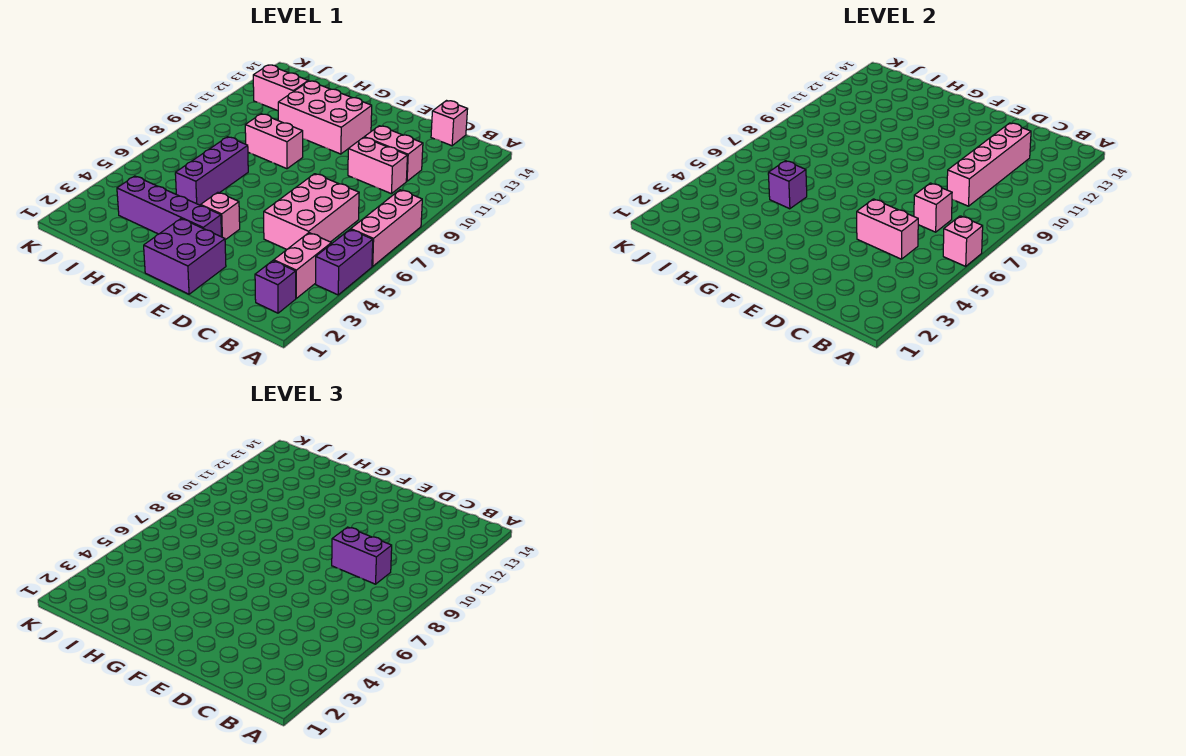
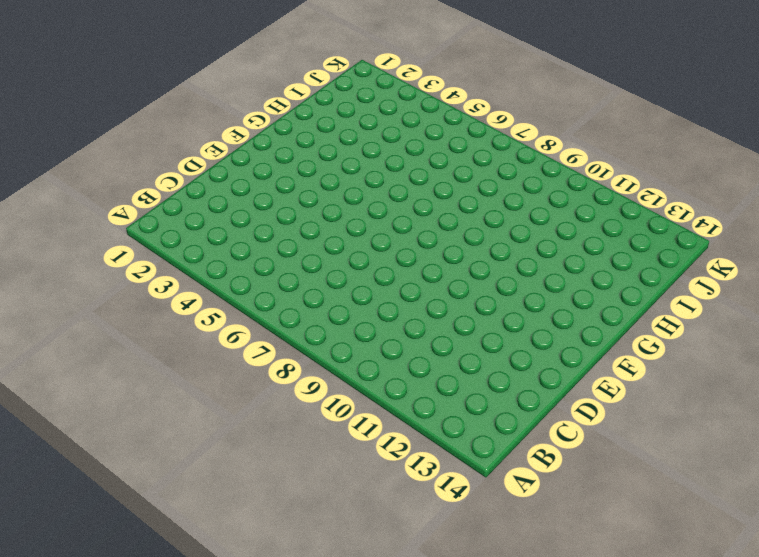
none -> purple brick A4:A5 level 1
none -> pink brick A6:A8 level 1
none -> purple brick B2 level 1

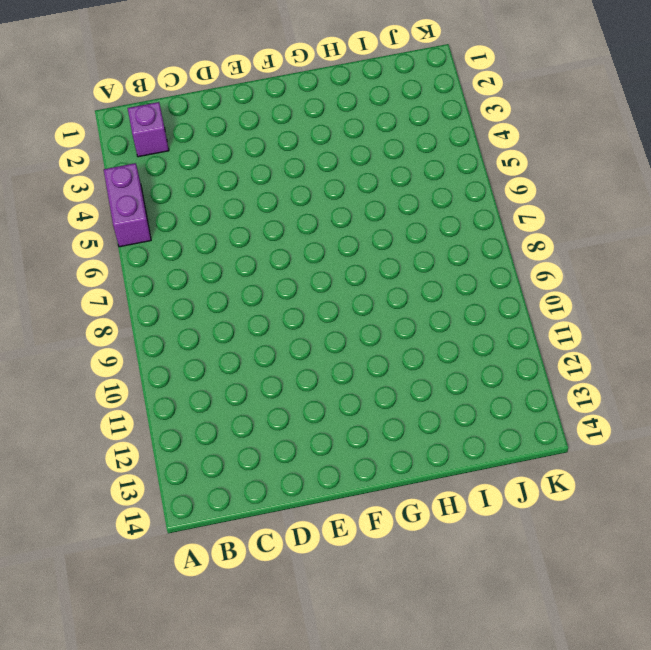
none -> pink brick A6:A8 level 1
none -> pink brick B3:B4 level 1
none -> pink brick C5:D7 level 1

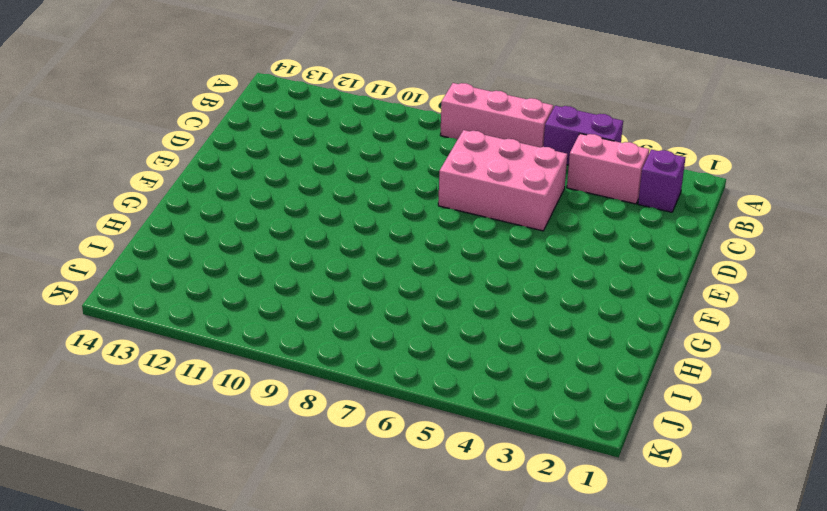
none -> pink brick C10:D10 level 1
none -> pink brick C11:D11 level 1
none -> pink brick C14 level 1

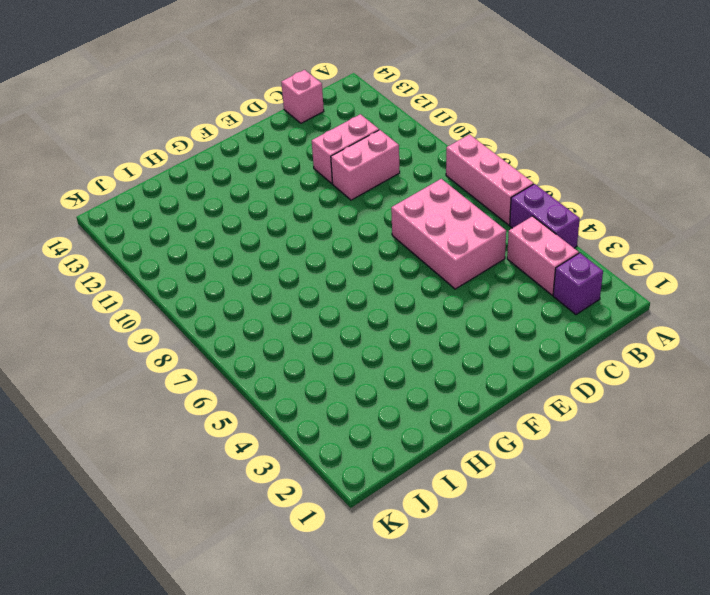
none -> purple brick E1:F2 level 1
none -> purple brick F3:I3 level 1
none -> pink brick F4 level 1

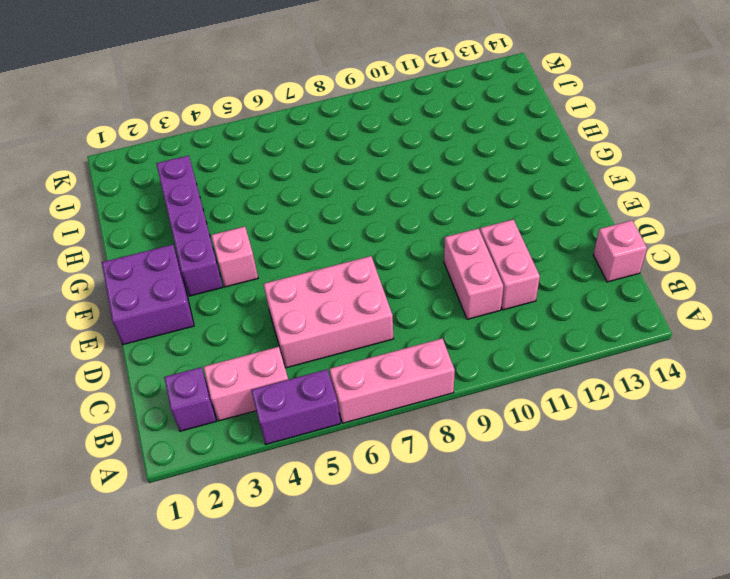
none -> pink brick F11:H12 level 1
none -> pink brick G9:H9 level 1
none -> purple brick H5:H7 level 1

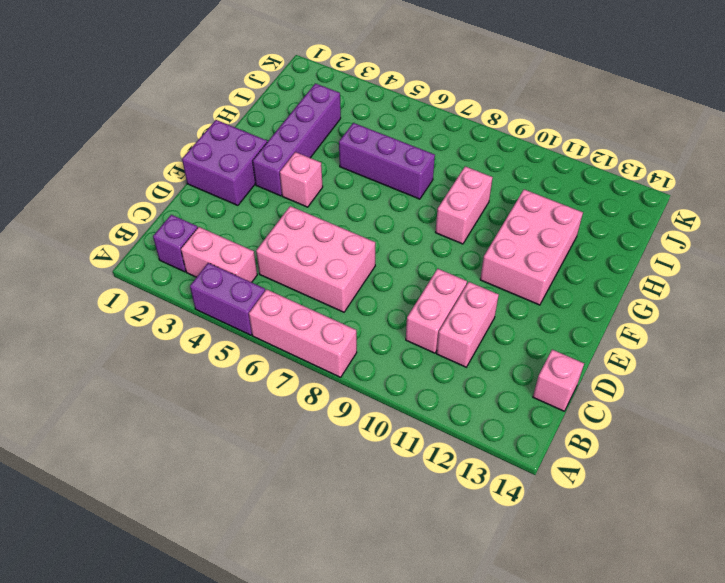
none -> pink brick I12:J12 level 1
none -> pink brick A6 level 2
none -> pink brick C5:D5 level 2

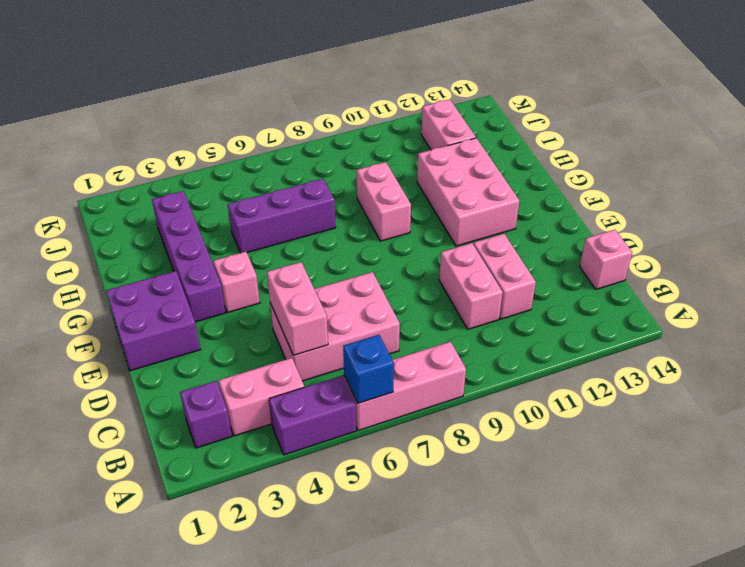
blue brick A6 level 2 -> pink brick A6 level 2
none -> pink brick C7 level 2
none -> pink brick C9:C12 level 2
none -> purple brick H5 level 2

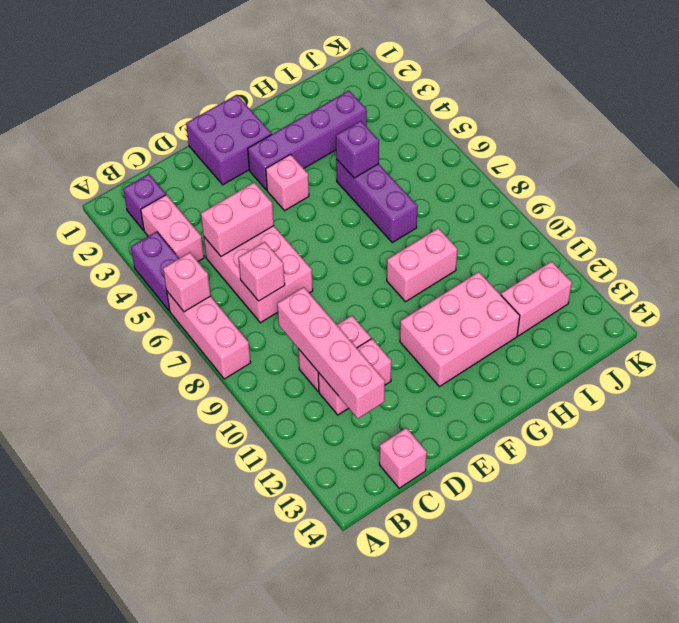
none -> purple brick C9:D9 level 3

